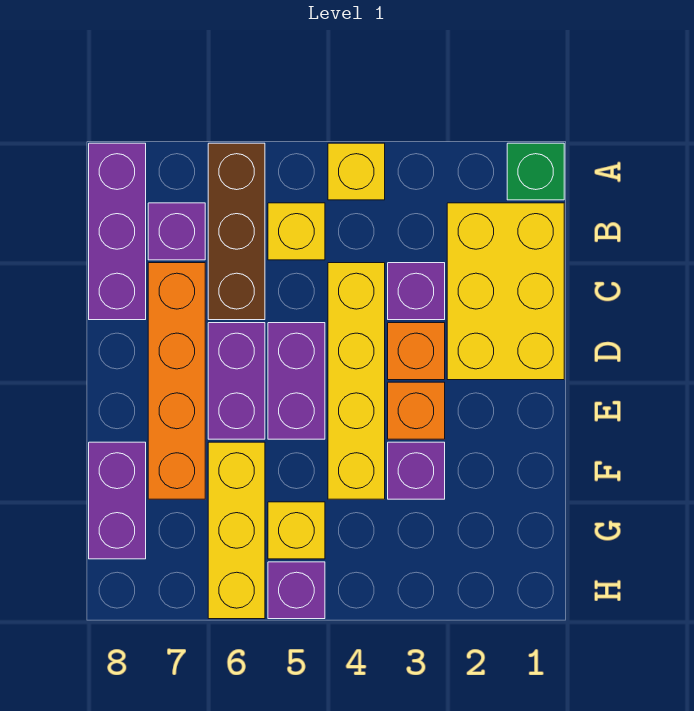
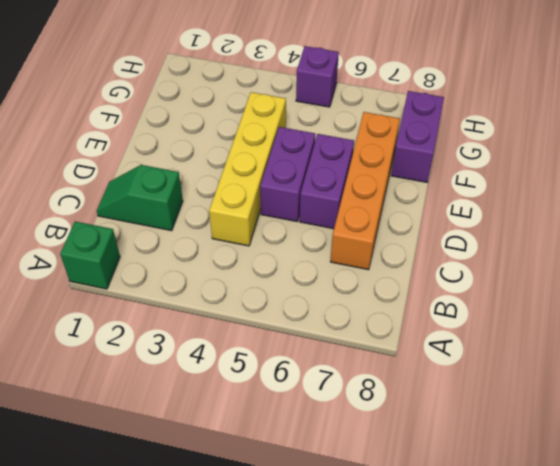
green slope C1:C2 level 1 top 2 -> yellow brick B1:D2 level 1
none -> yellow brick A4 level 1
none -> brown brick A6:C6 level 1
none -> purple brick A8:C8 level 1

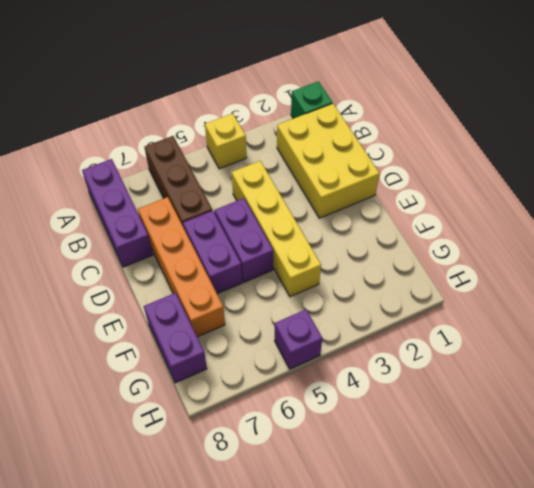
none -> yellow brick B5 level 1
none -> purple brick B7 level 1
none -> purple brick C3 level 1

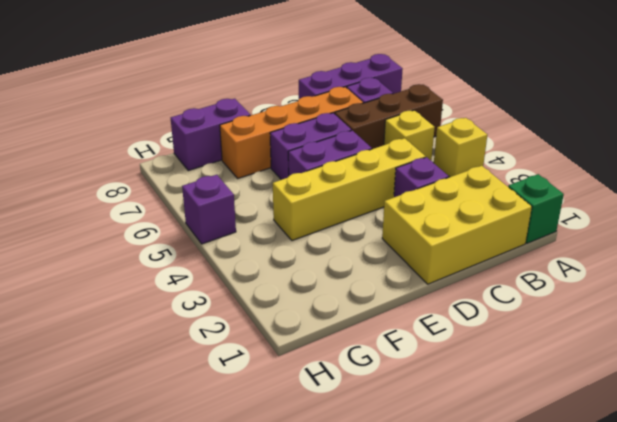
none -> orange brick D3 level 1
none -> orange brick E3 level 1
none -> purple brick F3 level 1

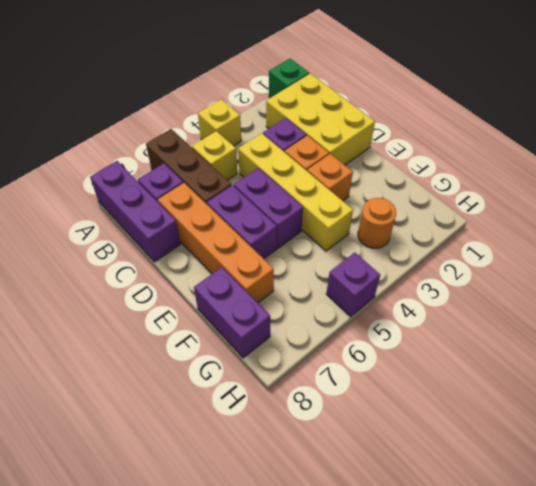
orange round brick G3 level 1 -> none
none -> purple brick F3 level 1
none -> yellow brick F6:H6 level 1
none -> yellow brick G5 level 1

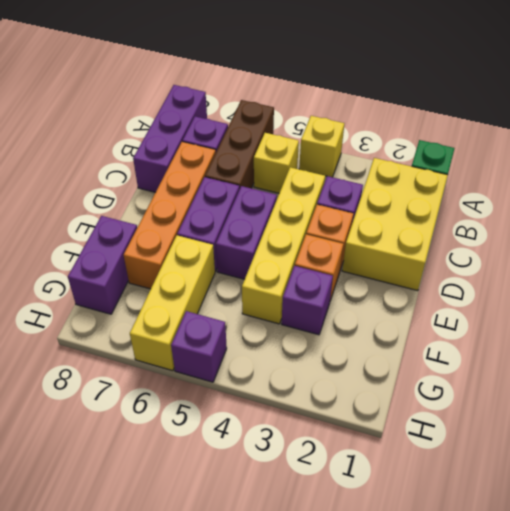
none -> yellow brick G5 level 1

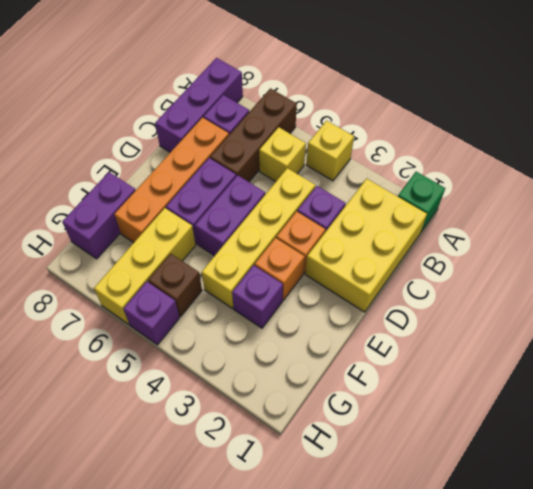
brown brick G5 level 1 -> yellow brick G5 level 1

